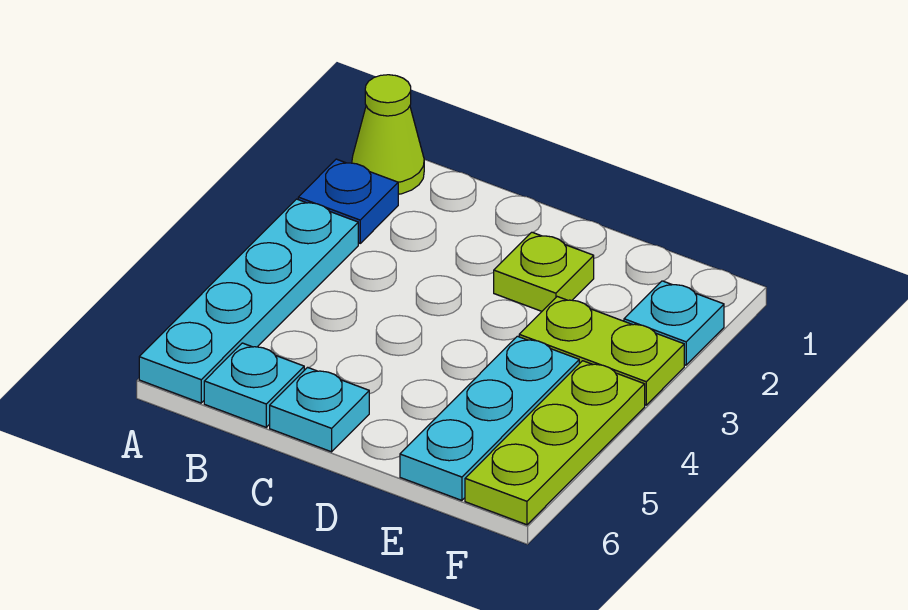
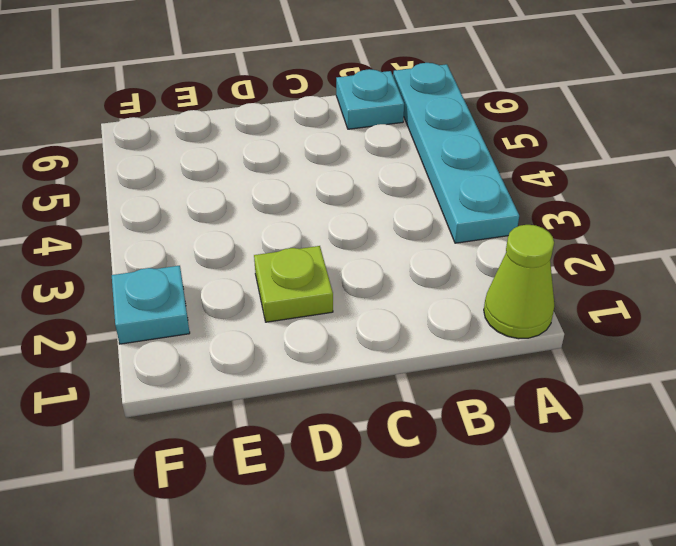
none -> blue plate A2 level 1
none -> cyan plate C6 level 1

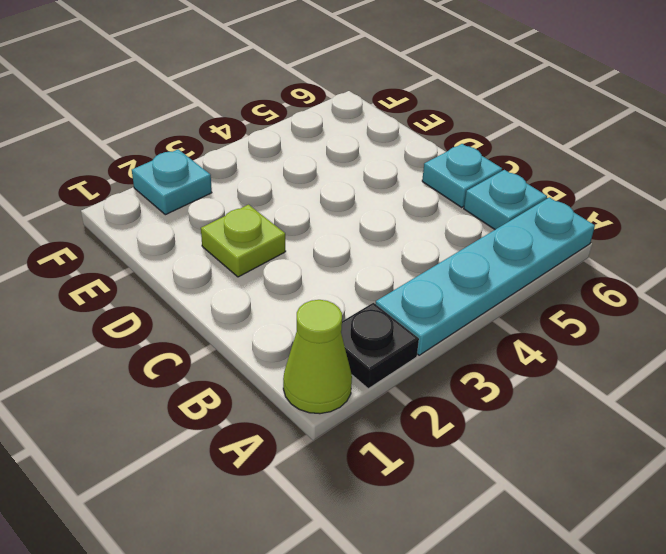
black plate A2 level 1 -> blue plate A2 level 1
none -> lime plate E3:F3 level 1
none -> cyan plate E4:E6 level 1

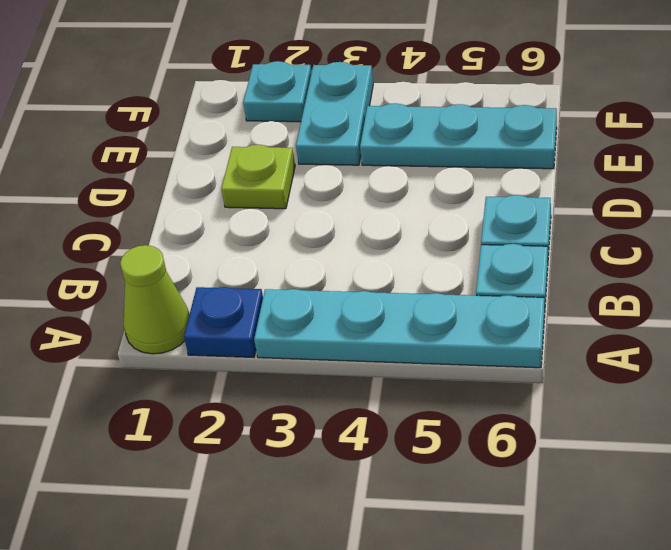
cyan plate E3:F3 level 1 -> lime plate E3:F3 level 1
none -> lime plate F4:F6 level 1

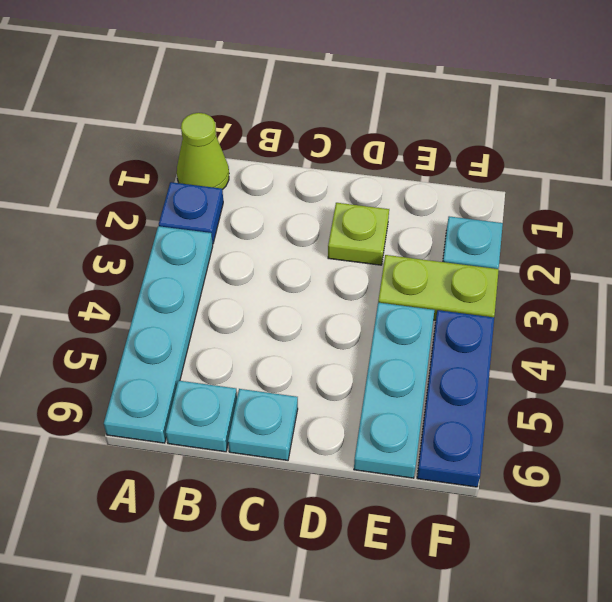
blue plate F4:F6 level 1 -> lime plate F4:F6 level 1

